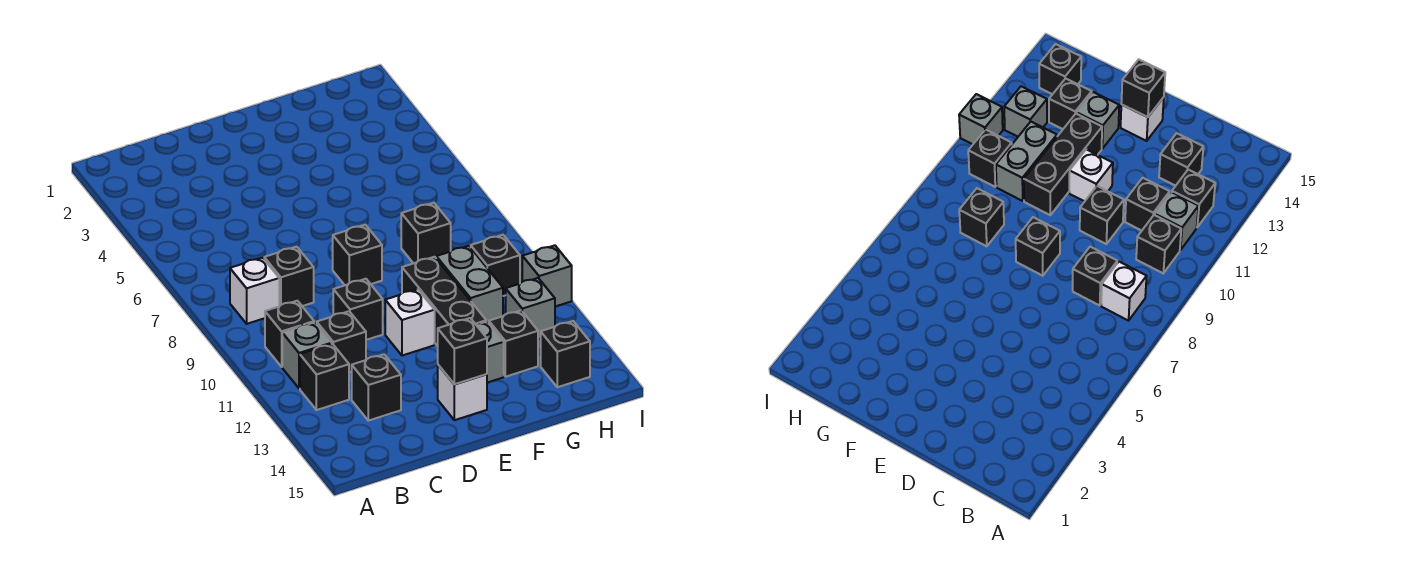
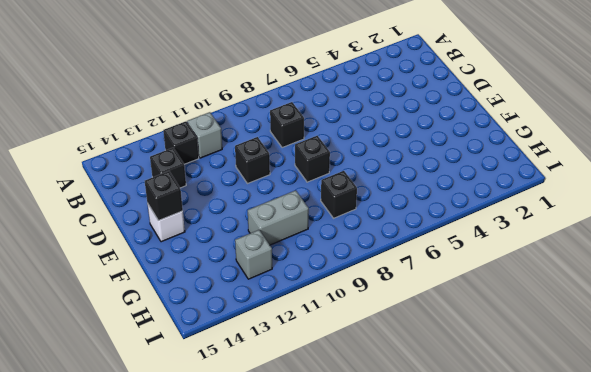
none -> white brick B8 level 1
none -> black brick B10 level 1
none -> black brick C11 level 1

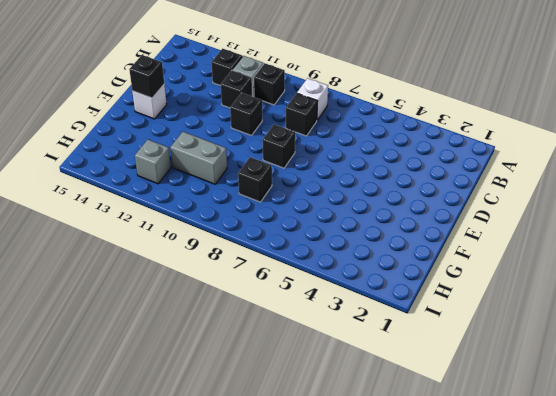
none -> black brick C13 level 1
none -> white brick E11 level 1
none -> black brick F10:F12 level 1

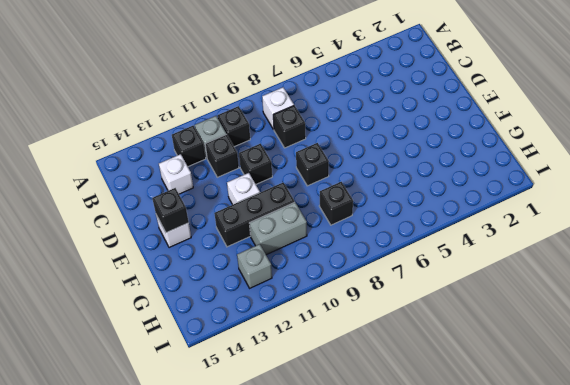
white brick C13 level 1 -> black brick C13 level 1
none -> grey brick F13 level 1
none -> black brick G13 level 1
none -> black brick H10 level 1

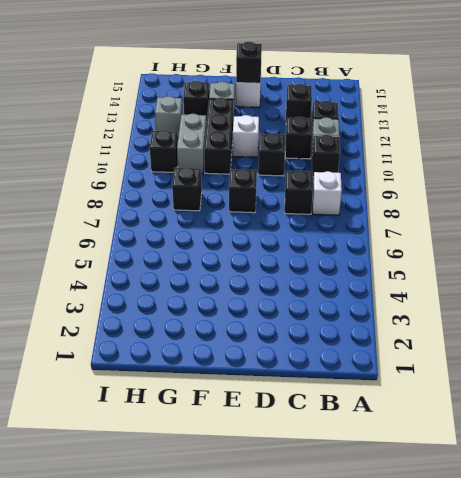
none -> black brick H14 level 1
none -> grey brick I11 level 1

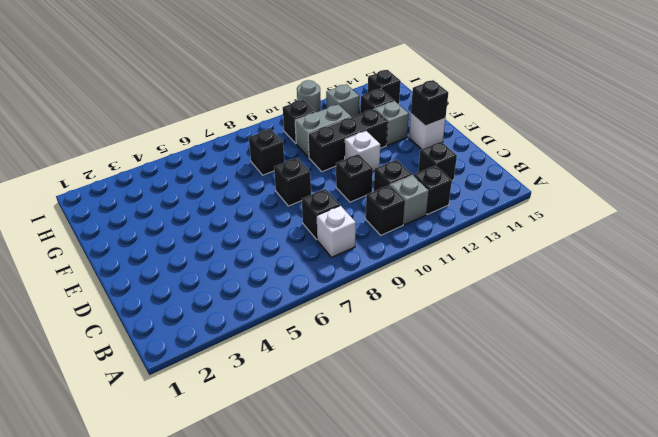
grey round brick I11 level 1 -> grey brick I11 level 1

